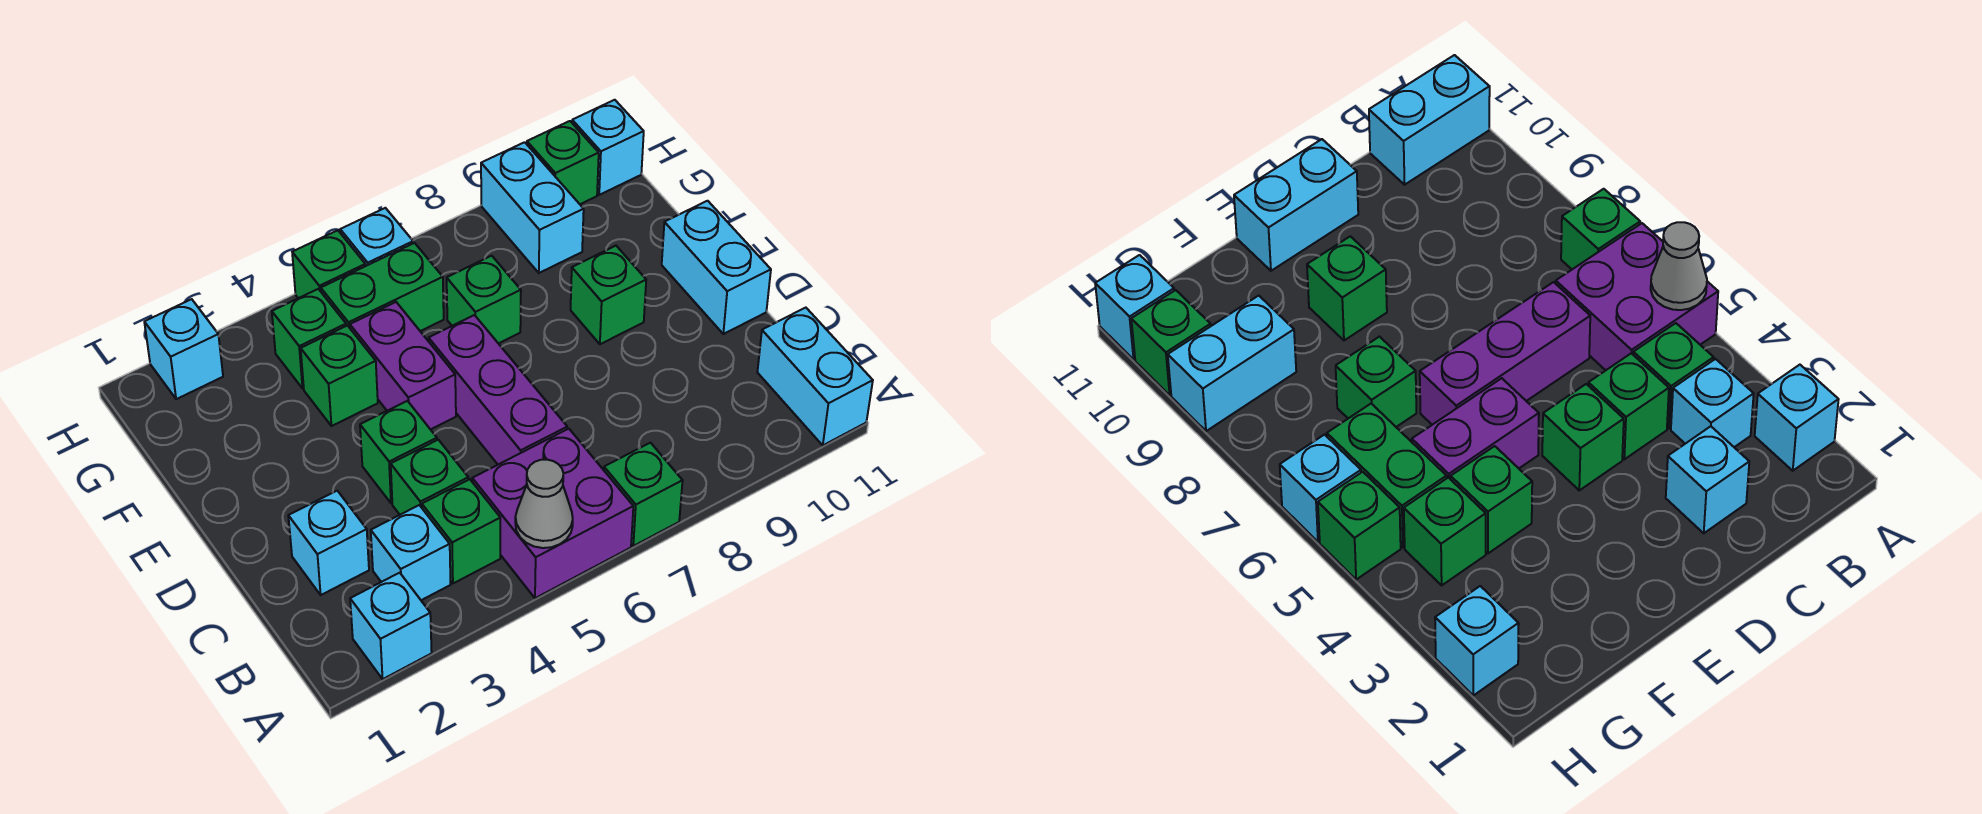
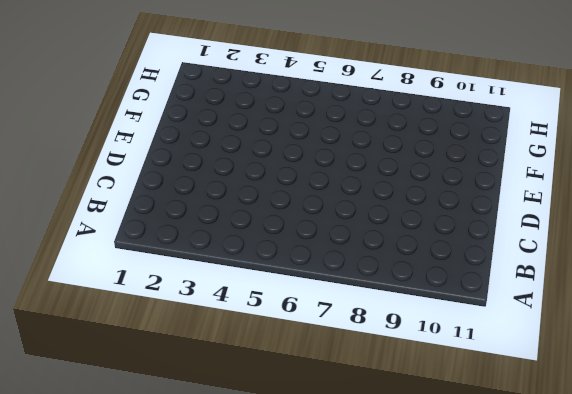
none -> cyan brick A2 level 1
none -> purple brick A5:B6 level 1
none -> green brick A7 level 1

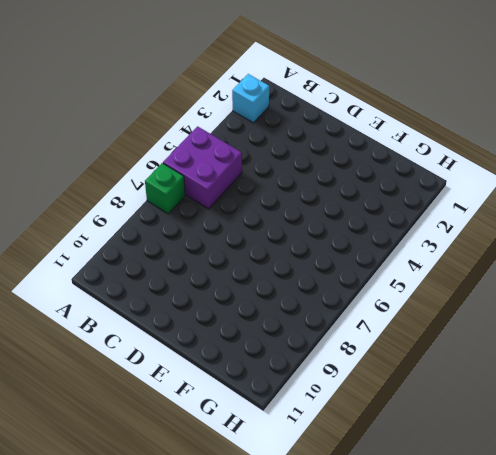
none -> cyan brick A11:B11 level 1
none -> cyan brick B3 level 1
none -> green brick B4 level 1

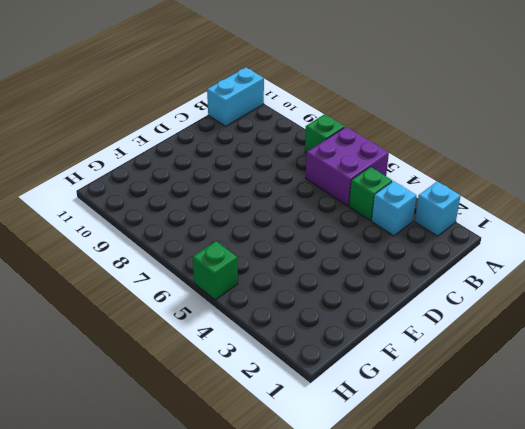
none -> cyan brick C2 level 1
none -> green brick C4 level 1
none -> purple brick C6:E6 level 1

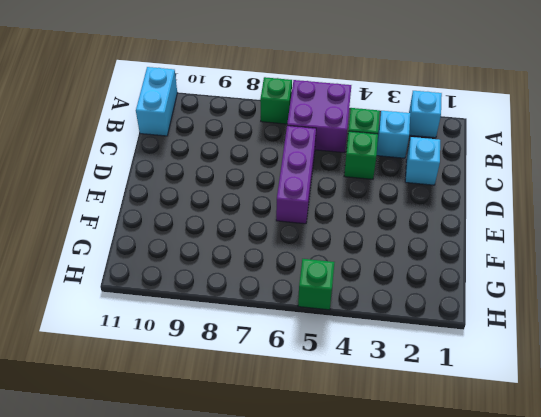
none -> green brick D4 level 1
none -> cyan brick D11:E11 level 1
none -> purple brick E5:F5 level 1

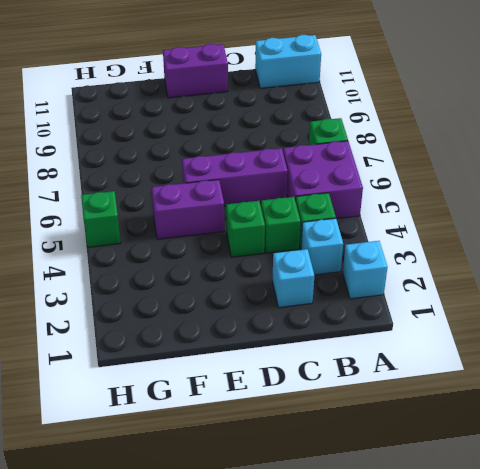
purple brick D11:E11 level 1 -> cyan brick D11:E11 level 1
none -> green brick E9 level 1
none -> green brick F4 level 1
none -> green brick F7 level 1

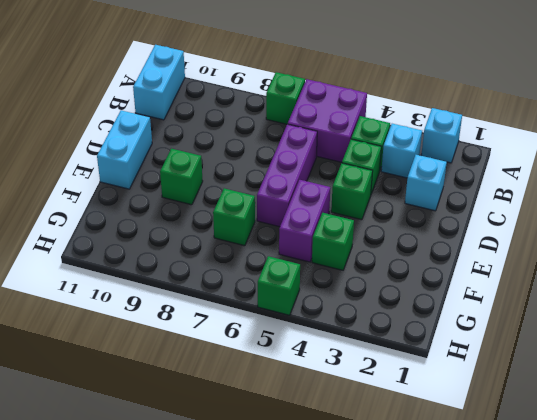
none -> green brick G4 level 1
none -> green brick G5:G6 level 1
none -> cyan brick G9:H9 level 1

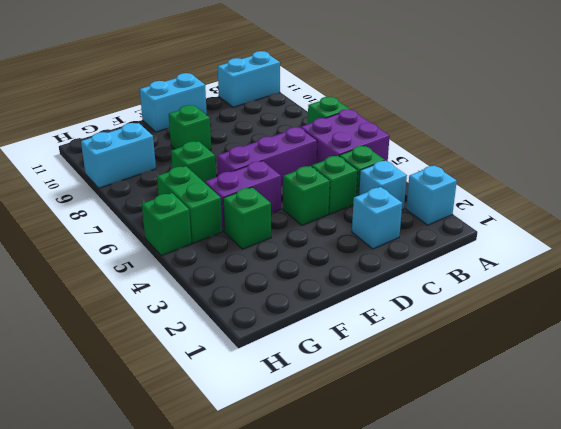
none -> green brick G4 level 1
none -> cyan brick H2 level 1
none -> cyan brick H6 level 1

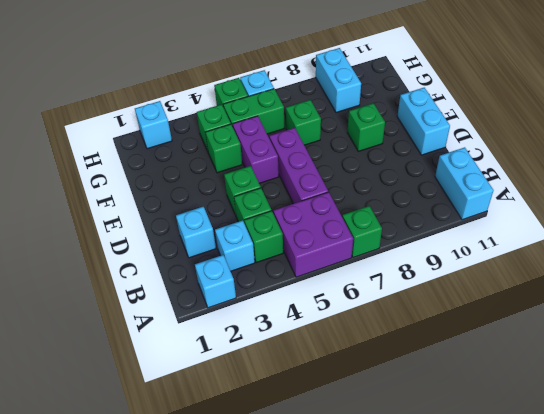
none -> green brick H10 level 1
none -> cyan brick H11 level 1
none -> grey cone A5 level 2

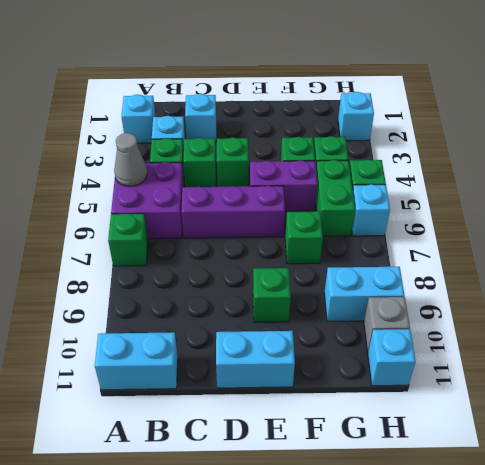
grey brick H10 level 1 -> green brick H10 level 1

